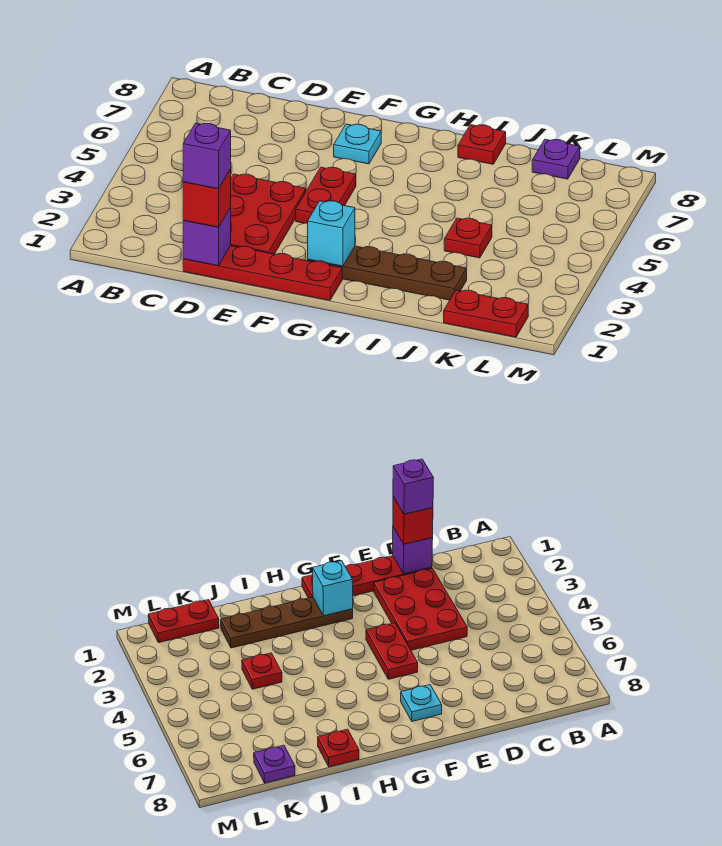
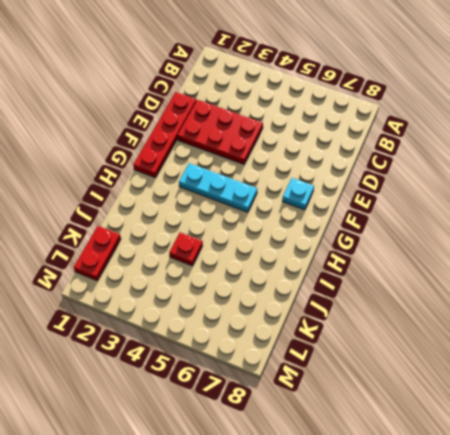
cyan plate G3:G5 level 1 -> none
none -> red plate F4:F5 level 1
none -> brown plate G2:J2 level 1
none -> red plate I8 level 1

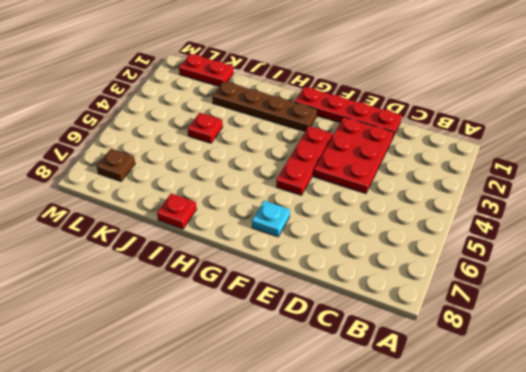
red plate F3:F5 level 1 -> red plate F4:F5 level 1
brown plate L7 level 1 -> none
none -> purple plate K8 level 1
none -> purple brick D1 level 2
none -> cyan brick G2 level 2

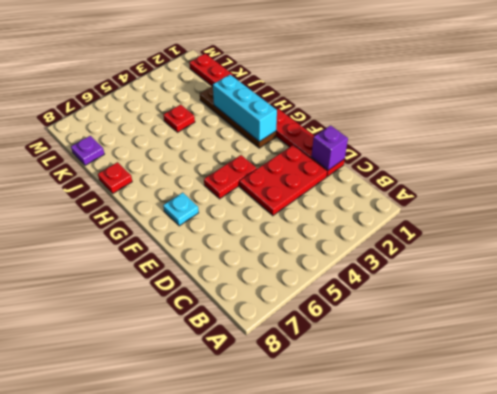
cyan brick G2:I2 level 2 -> cyan brick G2 level 2
none -> red brick D1 level 3
none -> purple brick D1 level 4

